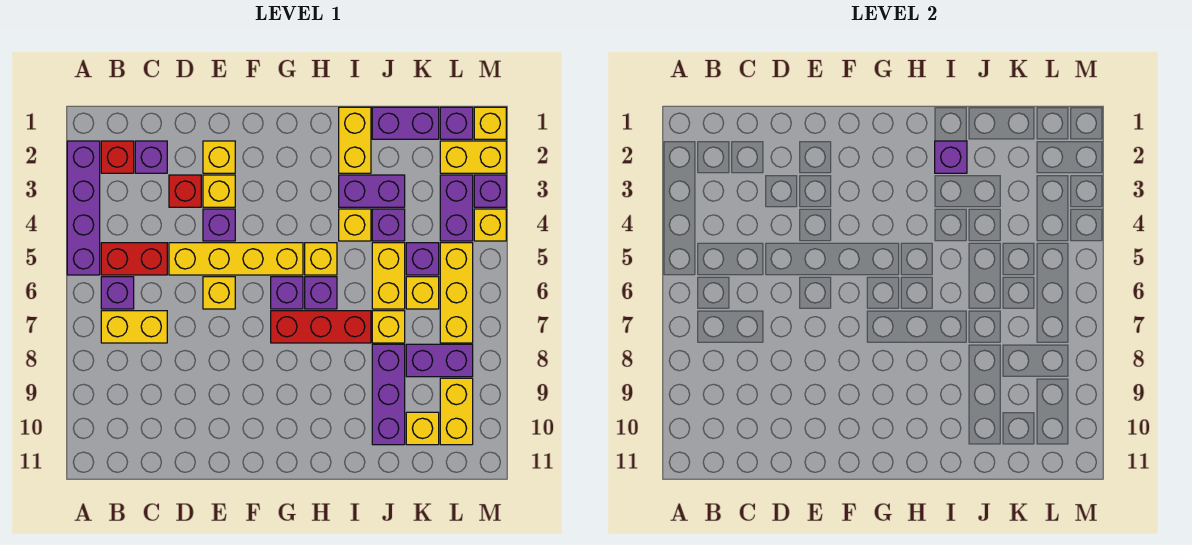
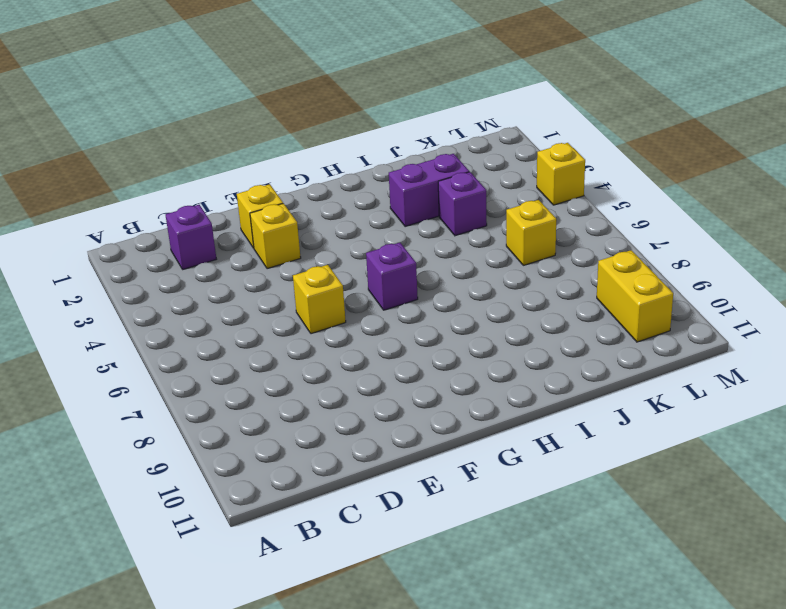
none -> purple brick A2:A5 level 1
none -> red brick B2 level 1
none -> red brick B5:C5 level 1
none -> purple brick B6 level 1

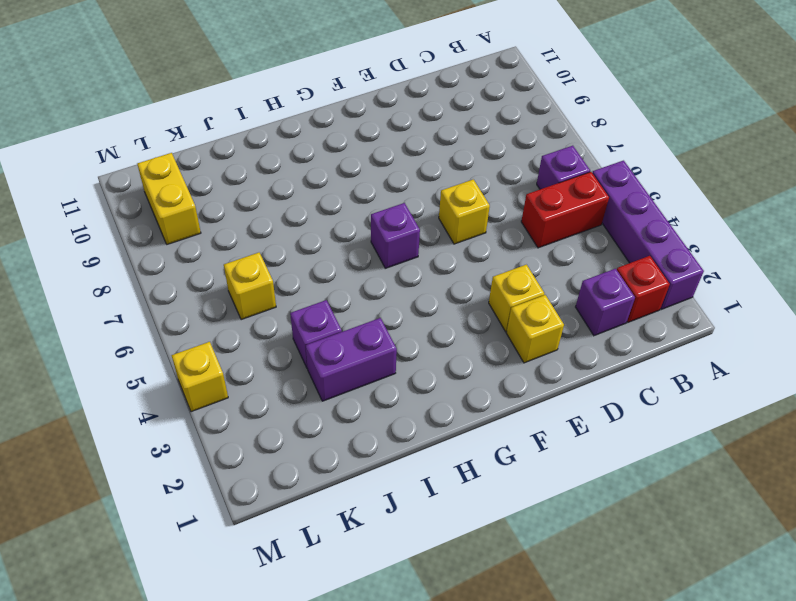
none -> yellow brick B7:C7 level 1
none -> red brick D3 level 1
none -> yellow brick D5:G5 level 1
none -> purple brick E4 level 1

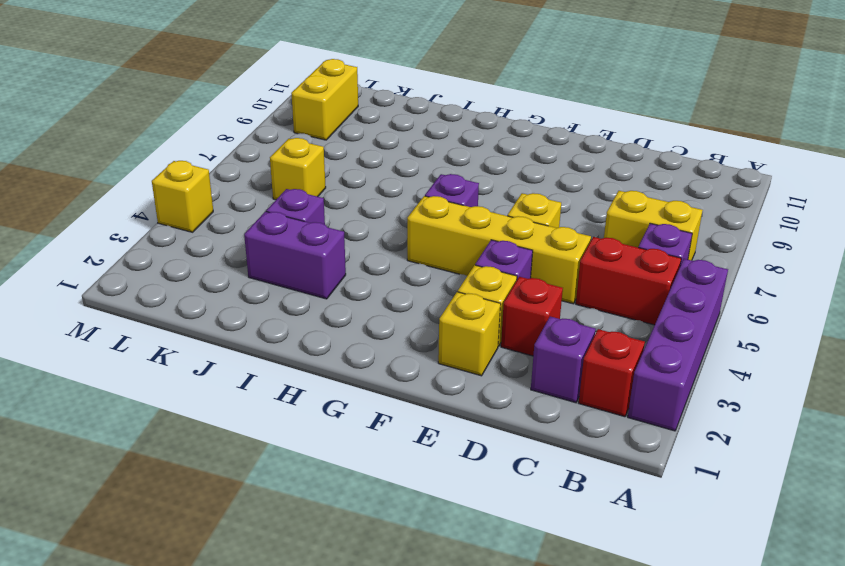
none -> red brick G7:I7 level 1
none -> yellow brick H5 level 1
none -> purple brick H6 level 1
none -> yellow brick I1:I2 level 1

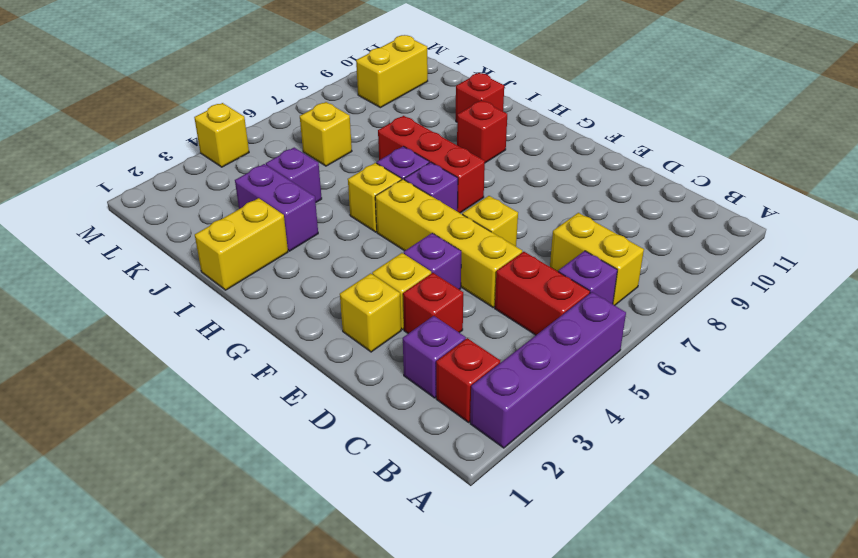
red brick H9 level 1 -> none
red brick I10 level 1 -> none
none -> yellow brick I4 level 1
none -> purple brick J1:K1 level 1
none -> yellow brick J5:J6 level 1
none -> yellow brick J7 level 1

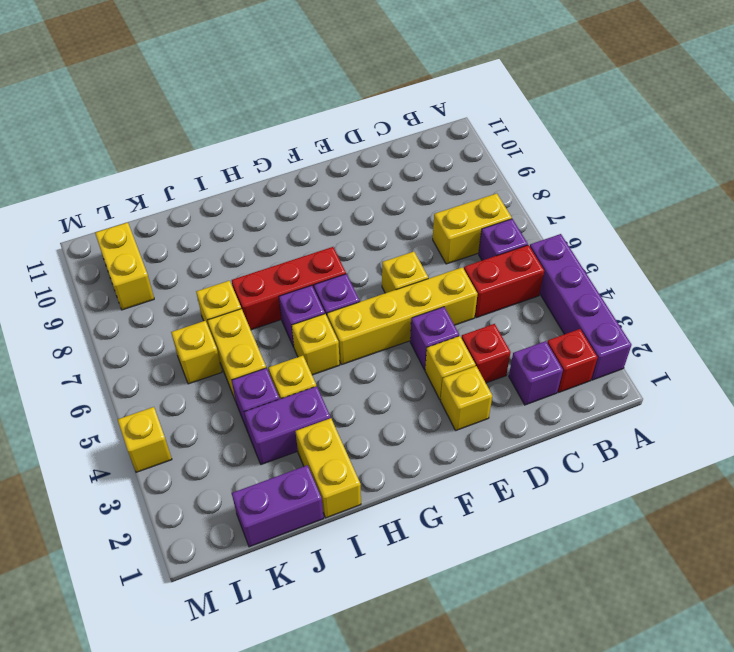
none -> purple brick J8:J10 level 1
none -> purple brick K5 level 1
none -> purple brick K8:L8 level 1
none -> yellow brick K10 level 1

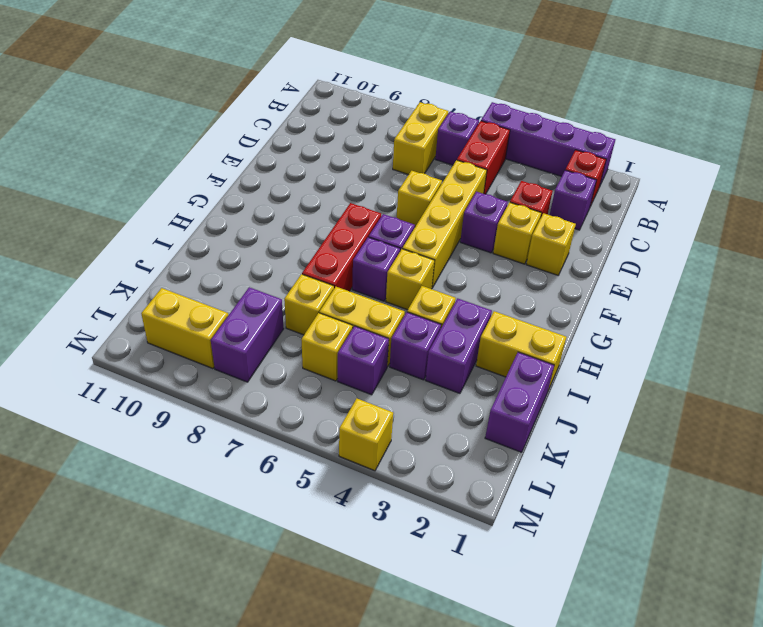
none -> purple brick J8:J10 level 1
none -> yellow brick K10 level 1
none -> purple brick L1 level 1
none -> yellow brick L2:M2 level 1

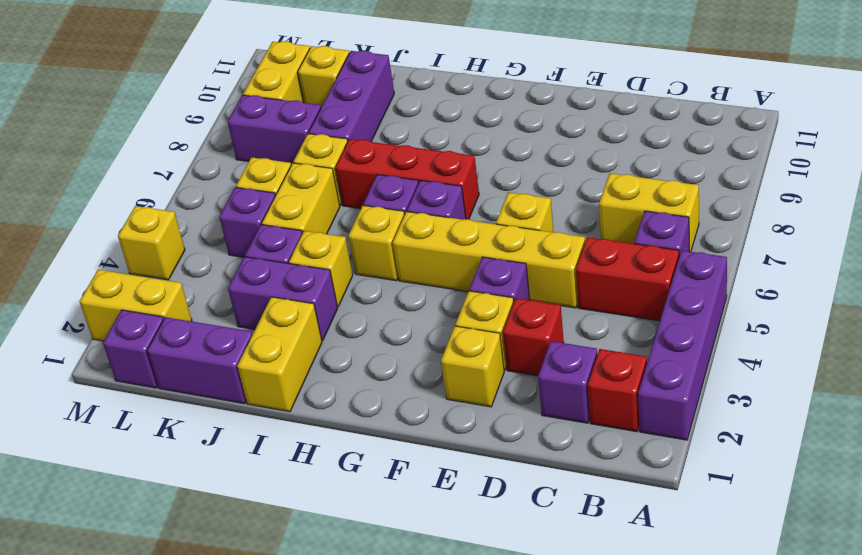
none -> purple brick L3:L4 level 1
none -> yellow brick L5:L7 level 1
none -> yellow brick M1 level 1
none -> purple brick M3 level 1

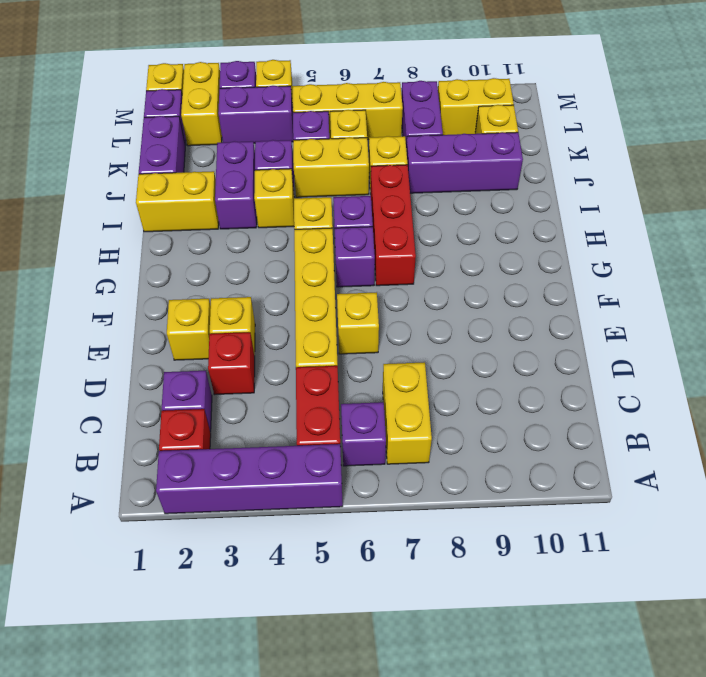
none -> purple brick E4 level 1
none -> purple brick I2 level 2

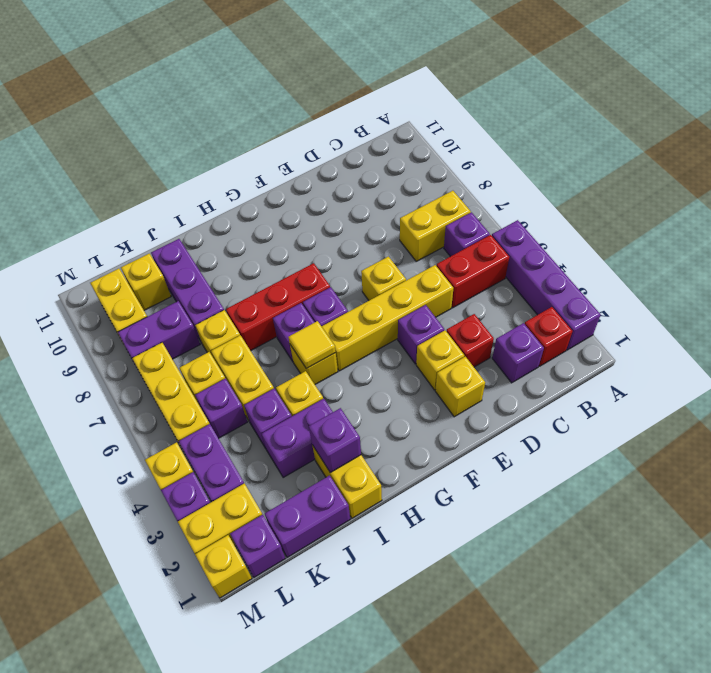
yellow tile H5 level 2 -> none

